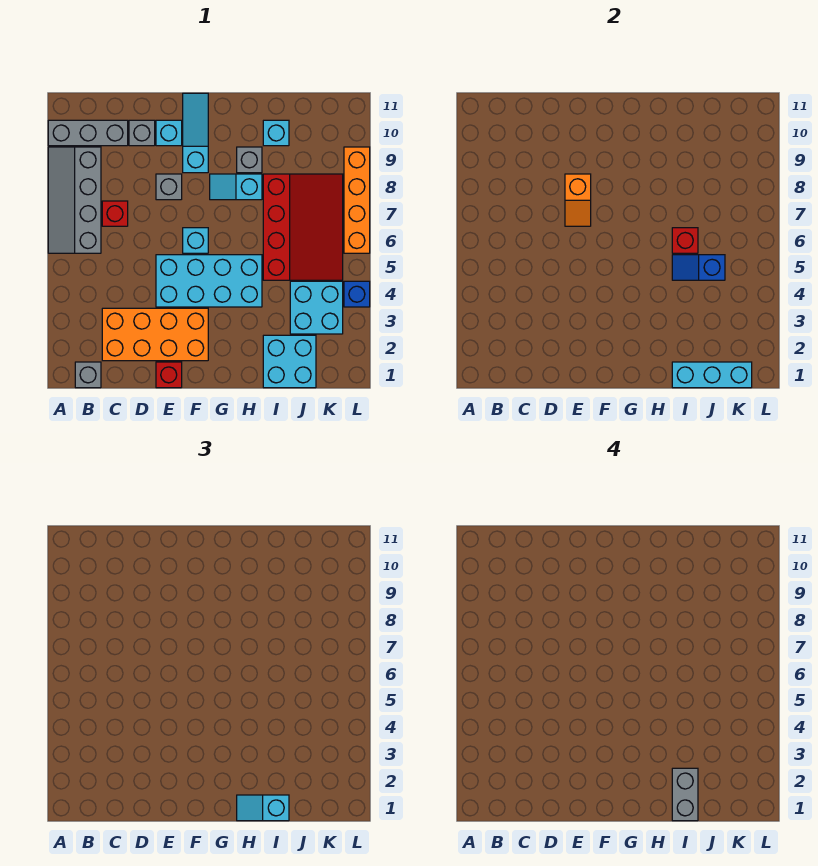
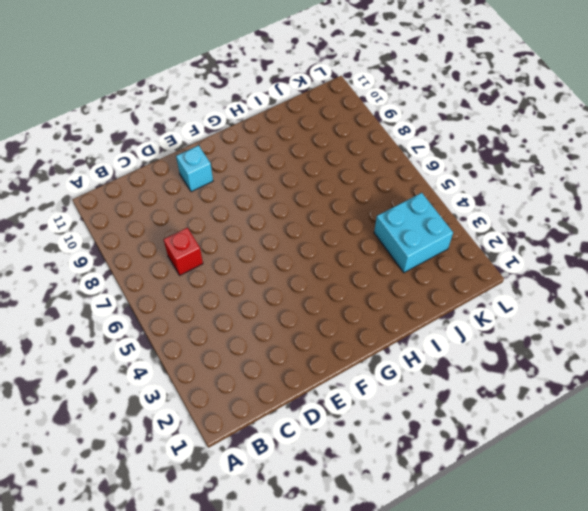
none -> grey slope A6:B9 level 1 top B
none -> grey brick A10:C10 level 1
none -> grey brick B1 level 1

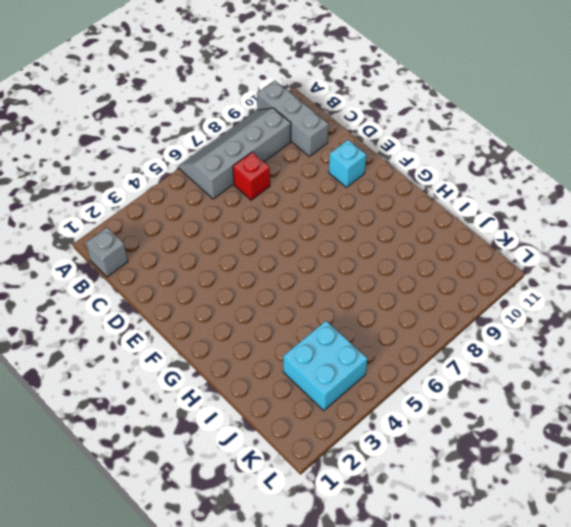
none -> orange brick C2:F3 level 1
none -> grey brick D10 level 1
none -> red brick E1 level 1

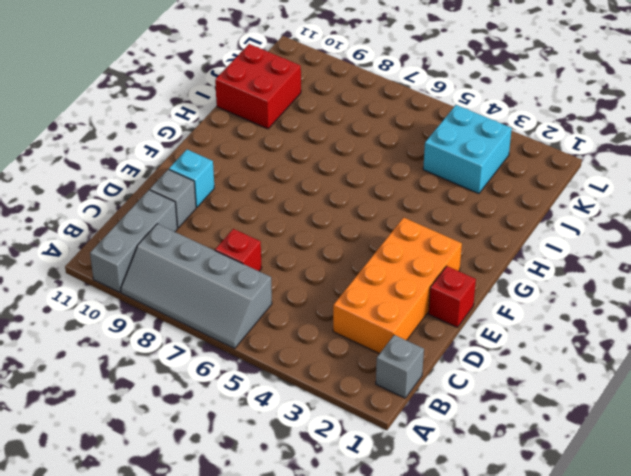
red brick I10:J11 level 1 -> cyan brick I10 level 1
none -> cyan brick E4:H5 level 1
none -> grey brick E8 level 1
none -> cyan brick F6 level 1

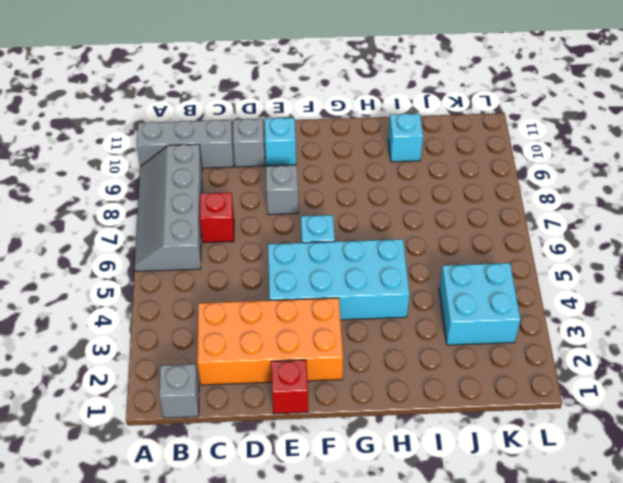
none -> cyan slope F9:F11 level 1 top 9
none -> cyan slope G8:H8 level 1 top H
none -> grey brick H9 level 1

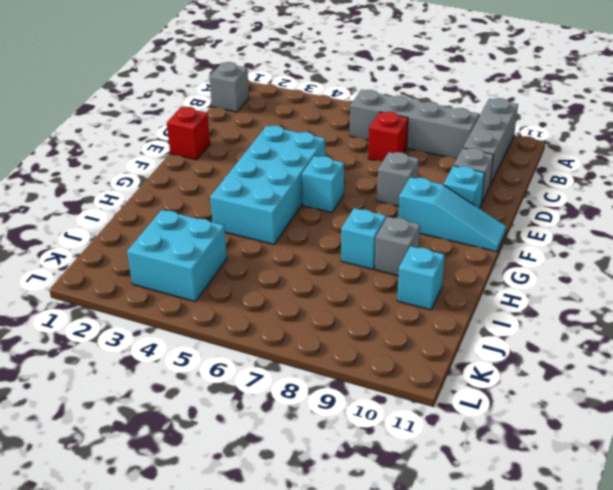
none -> orange brick C2:F3 level 1
none -> cyan brick I1:J2 level 1
none -> red slope I5:K8 level 1 top I

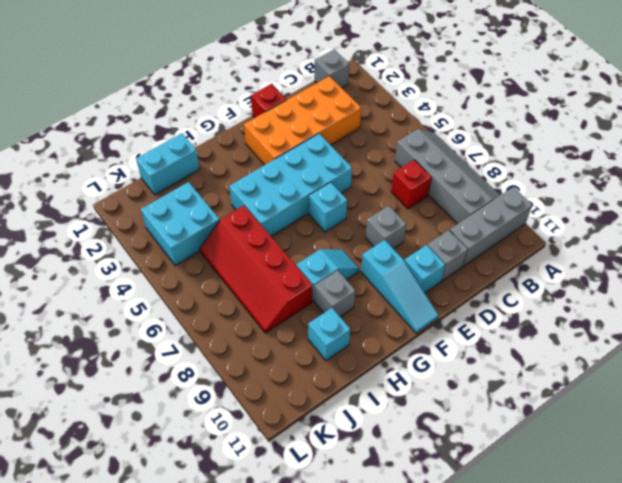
cyan brick I1:J1 level 1 -> cyan brick I1:J2 level 1
red slope I5:J8 level 1 top I -> red slope I5:K8 level 1 top I
none -> blue brick L4 level 1
none -> orange brick L6:L9 level 1
none -> orange slope E7:E8 level 2 top 8

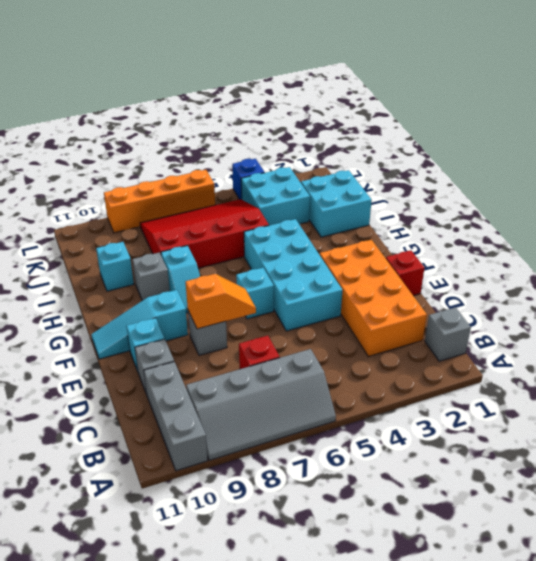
none -> cyan brick I1:K1 level 2
none -> blue slope I5:J5 level 2 top J
none -> red brick I6 level 2

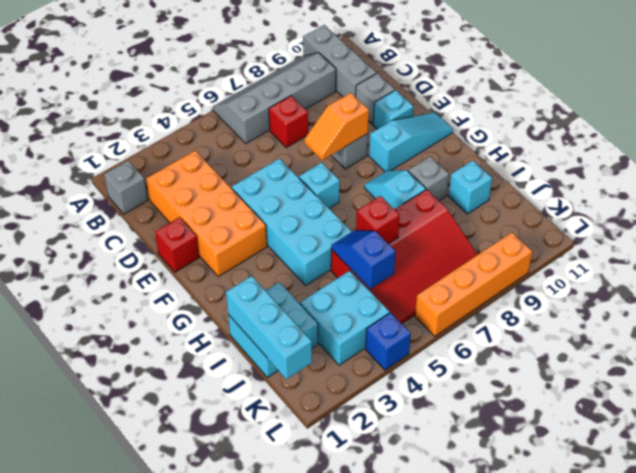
none -> cyan slope H1:I1 level 3 top I
none -> grey brick I1:I2 level 4

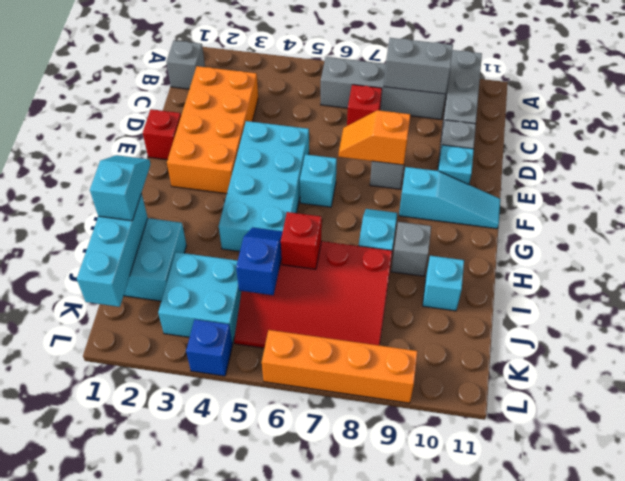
grey brick B8:B9 level 2 -> grey brick I1:I2 level 4

